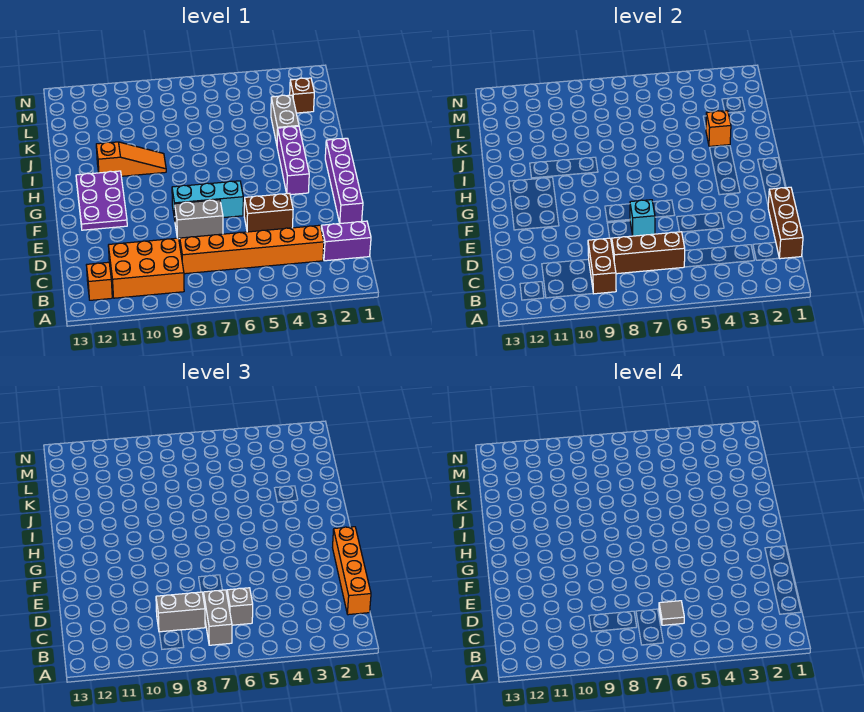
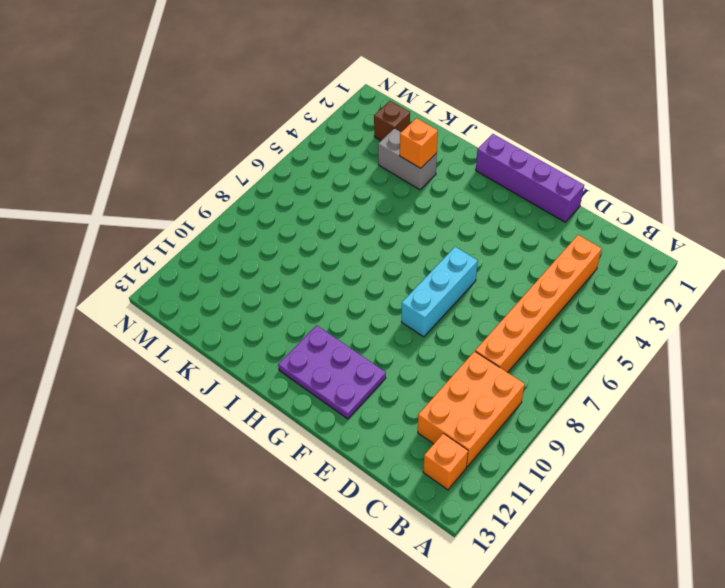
none -> purple brick C1:C2 level 1
none -> brown brick E4:E5 level 1
none -> grey brick E7:E8 level 1

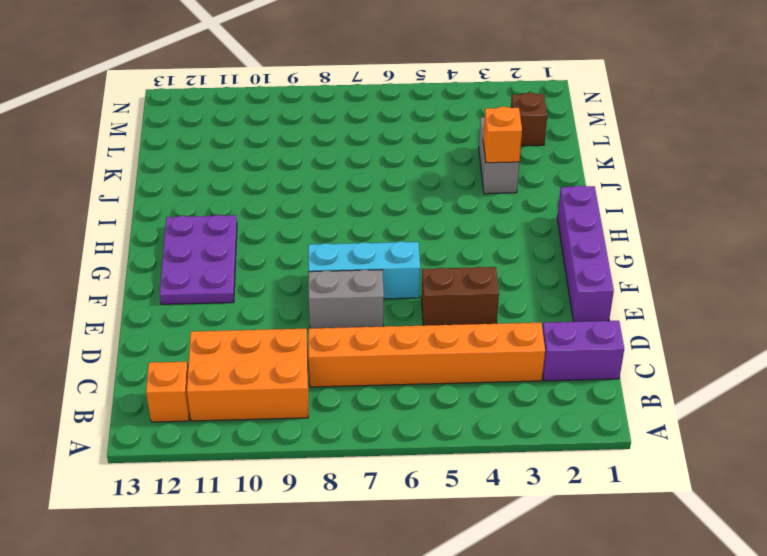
none -> purple brick G3:I3 level 1
none -> orange slope I9:I11 level 1 top 11
none -> brown brick B9:C9 level 2

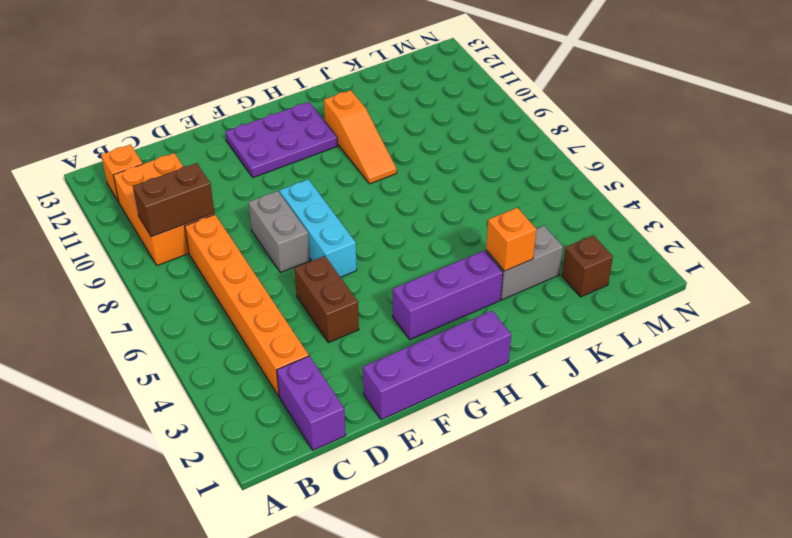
none -> brown brick C1:E1 level 2
none -> brown brick C6:C8 level 2
none -> cyan brick E7 level 2

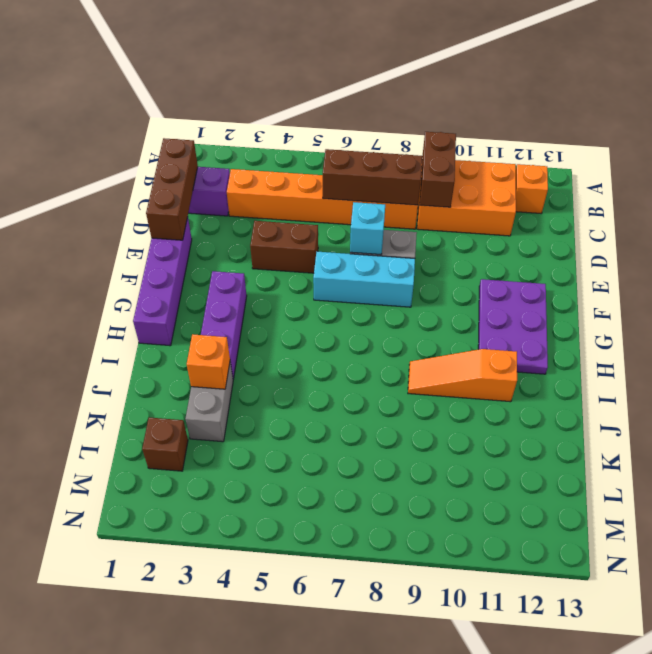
none -> grey brick B7:C7 level 3
none -> orange brick C1:F1 level 3
none -> grey brick C6 level 3

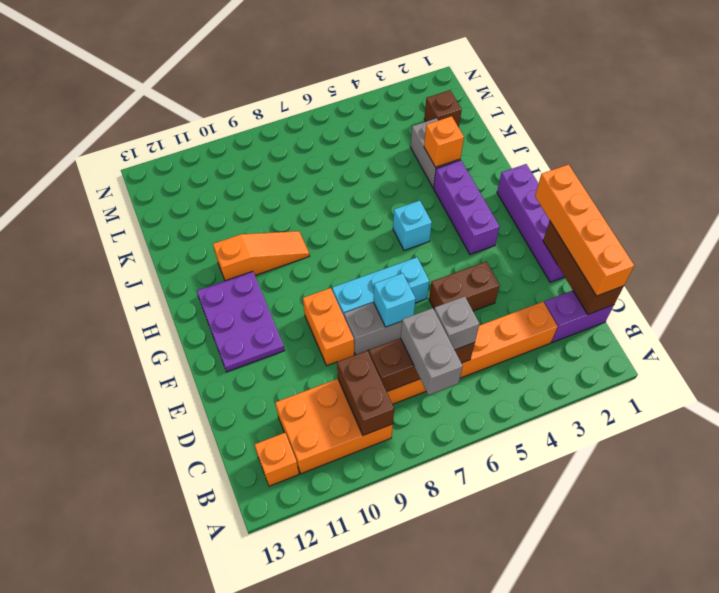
orange brick E9:F9 level 1 -> none
cyan brick H5 level 1 -> none
none -> grey brick C8:C9 level 3
none -> grey tile C6 level 4

